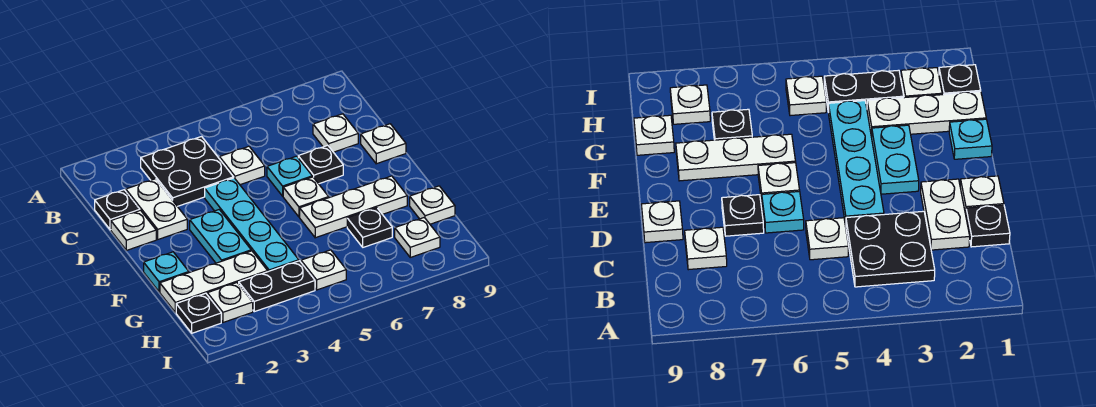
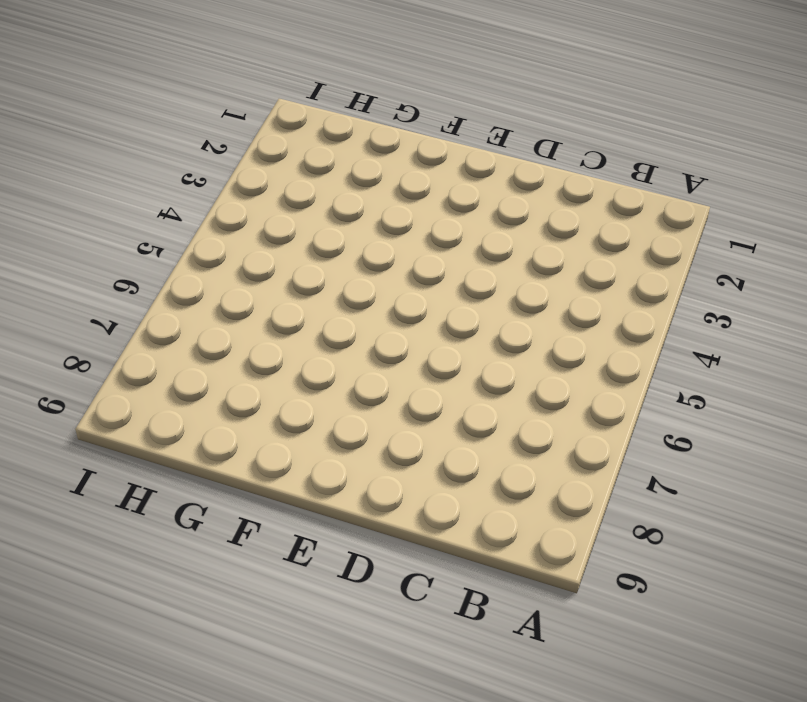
none -> black plate B3:C4 level 1
none -> black plate C1 level 1
none -> white plate C2:D2 level 1

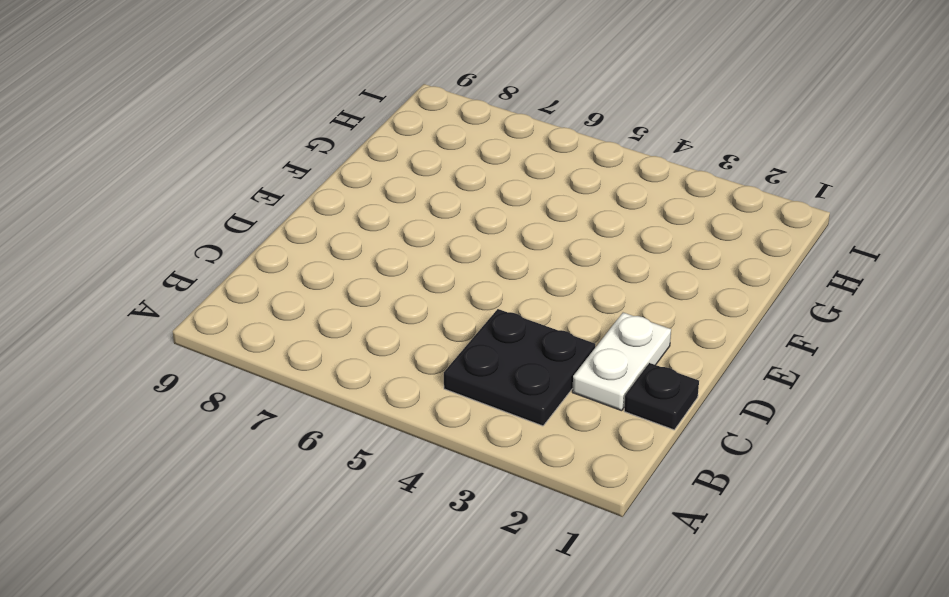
none -> white plate C5 level 1
none -> white plate C8 level 1
none -> white plate D1 level 1

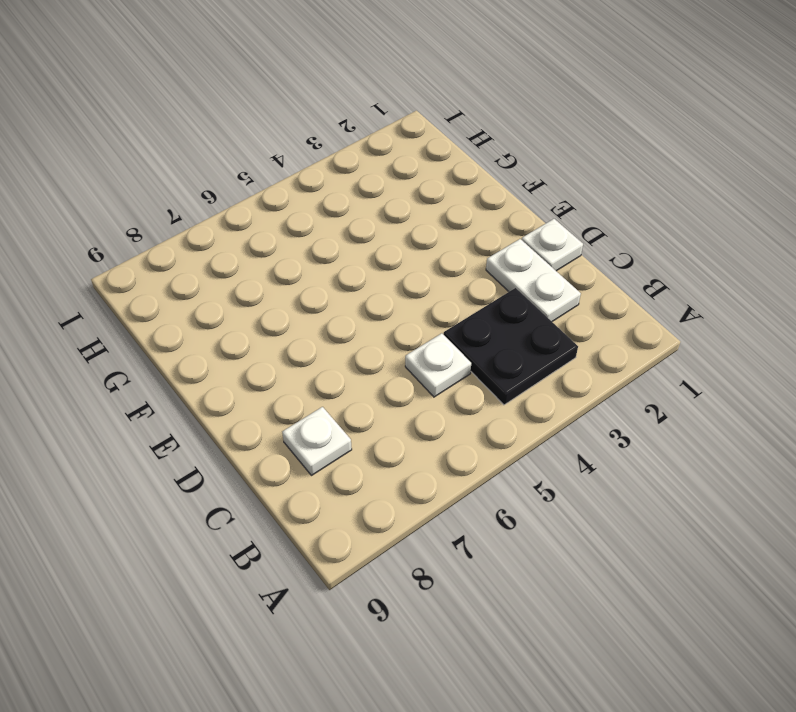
none -> black plate C1 level 1
none -> cyan plate D4:G4 level 1
none -> cyan plate D6 level 1

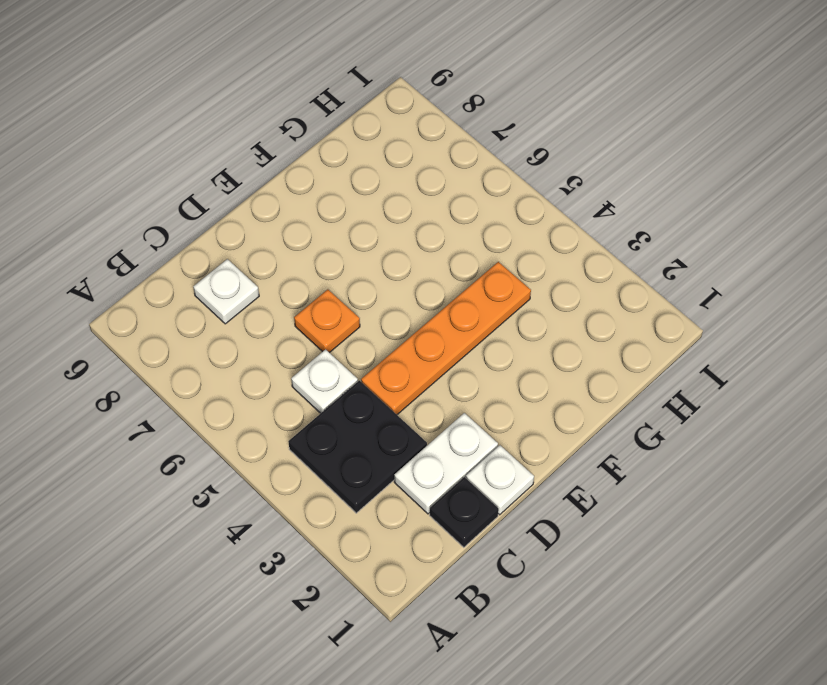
orange plate D4:G4 level 1 -> cyan plate D4:G4 level 1
orange plate D6 level 1 -> cyan plate D6 level 1
none -> black plate D7 level 1
none -> white plate D9 level 1
none -> cyan plate E3:F3 level 1

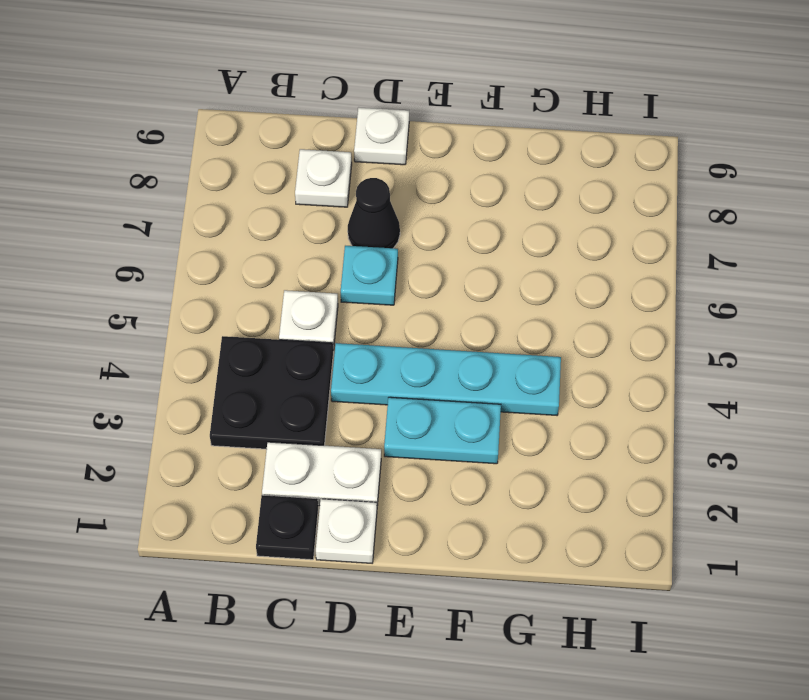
black cone D7 level 1 -> black plate D7 level 1
none -> white plate E6 level 1
none -> cyan plate F1 level 1
none -> white plate F6:F8 level 1

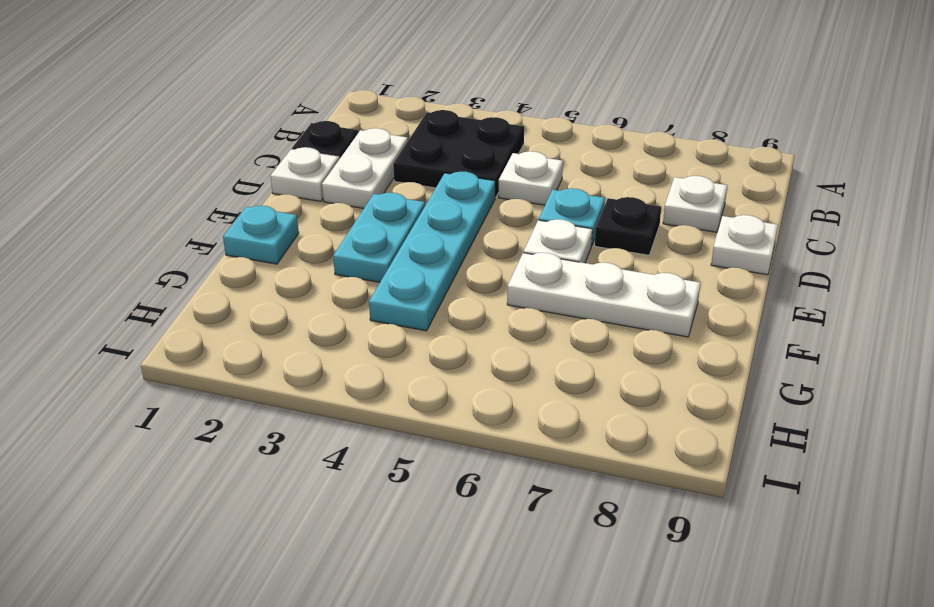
none -> white plate G1:G3 level 1
none -> black plate G7 level 1
none -> white plate G9 level 1

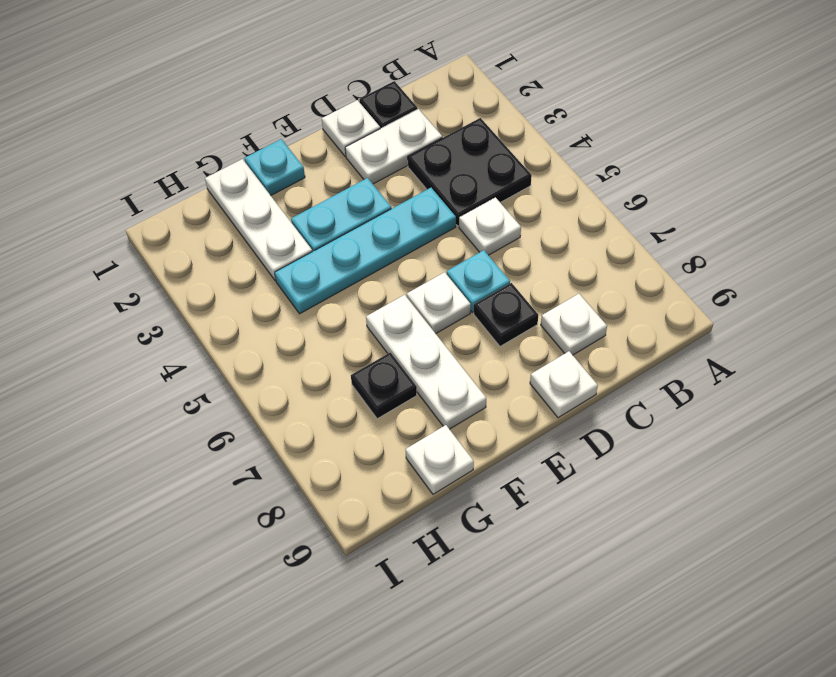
none -> black plate H1 level 1
none -> white plate H2 level 1
none -> black plate H3:H4 level 1

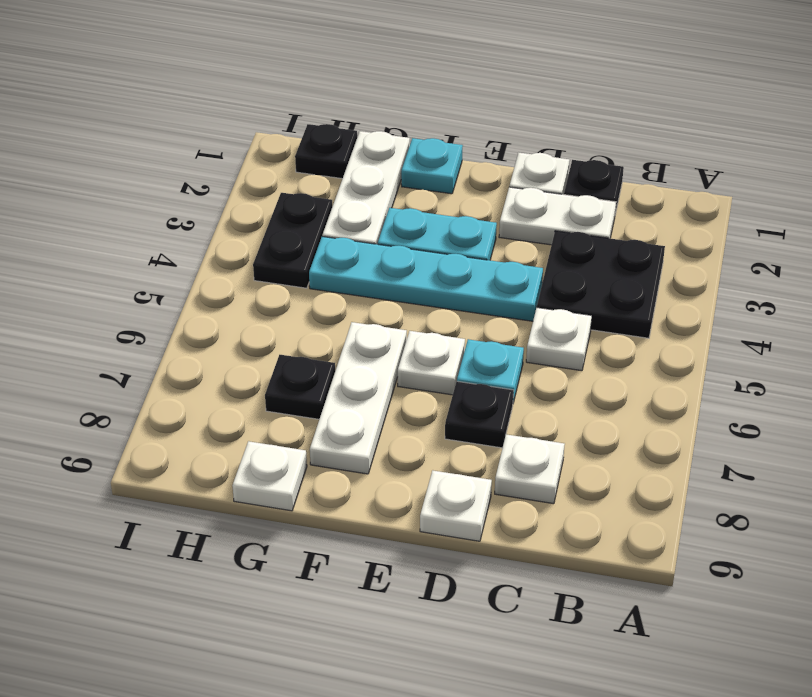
none -> white plate H2 level 1
none -> white plate H5 level 1
none -> white plate H8 level 1

